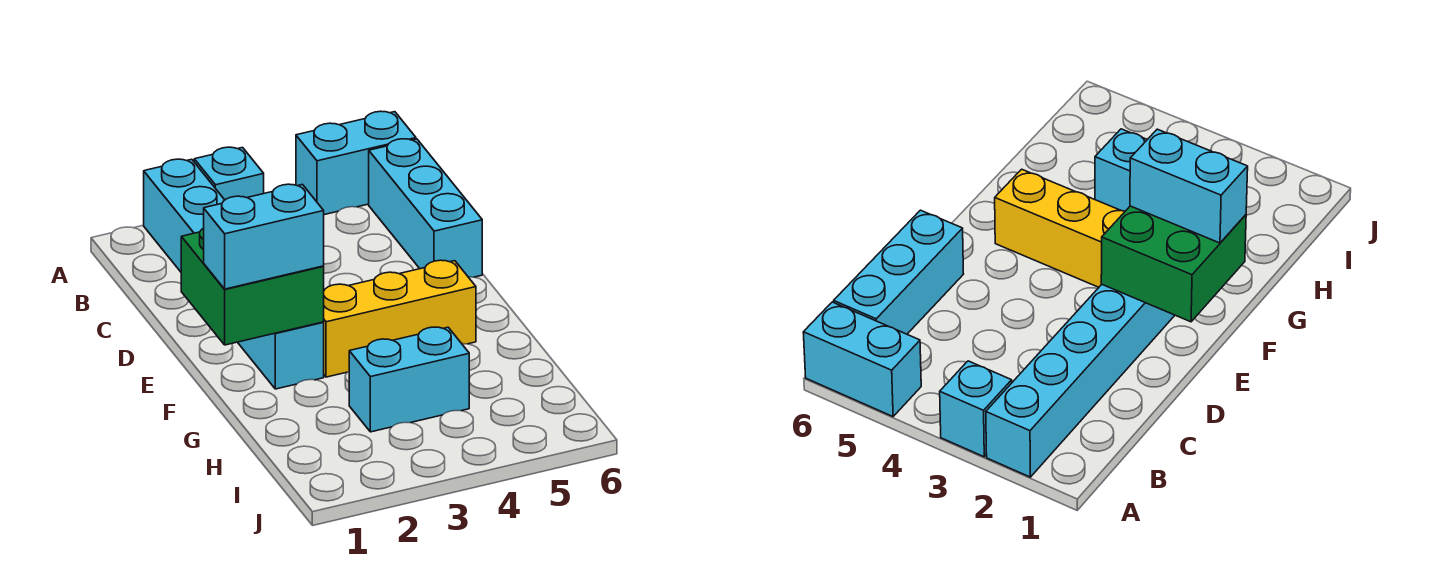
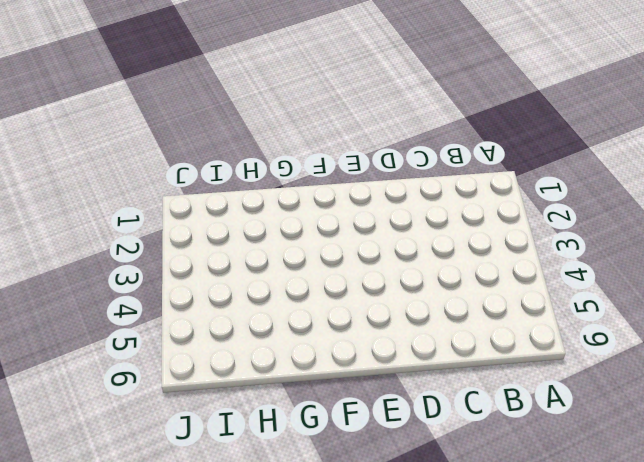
none -> cyan brick A2:F2 level 1
none -> cyan brick A3 level 1

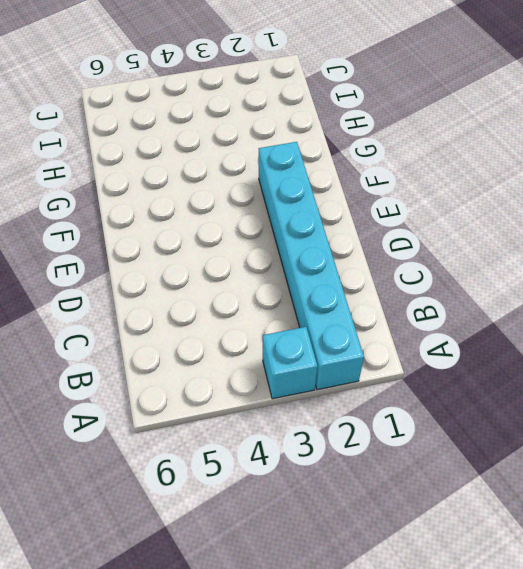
none -> cyan brick A5:A6 level 1
none -> cyan brick B6:D6 level 1

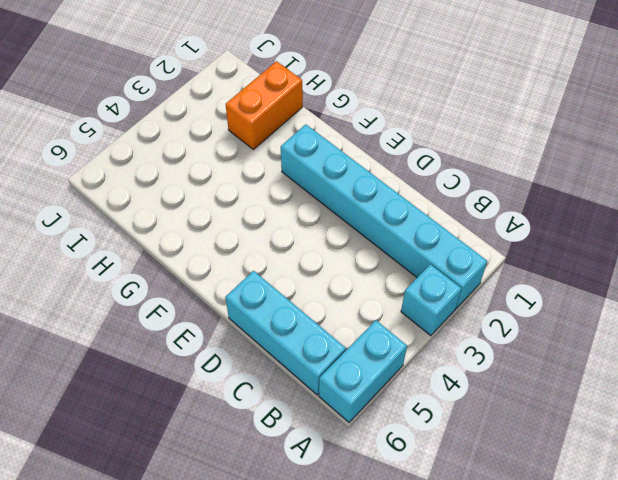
orange brick H1:H2 level 1 -> none
none -> yellow brick F3:F5 level 1
none -> cyan brick H3:H4 level 1

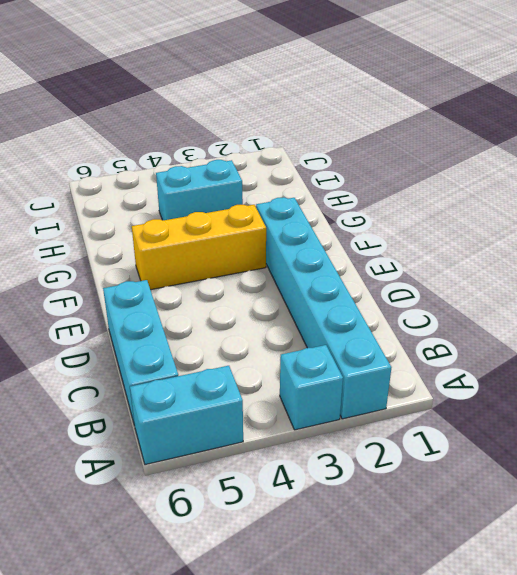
none -> green brick E1:F2 level 2
none -> cyan brick F1:F2 level 3

